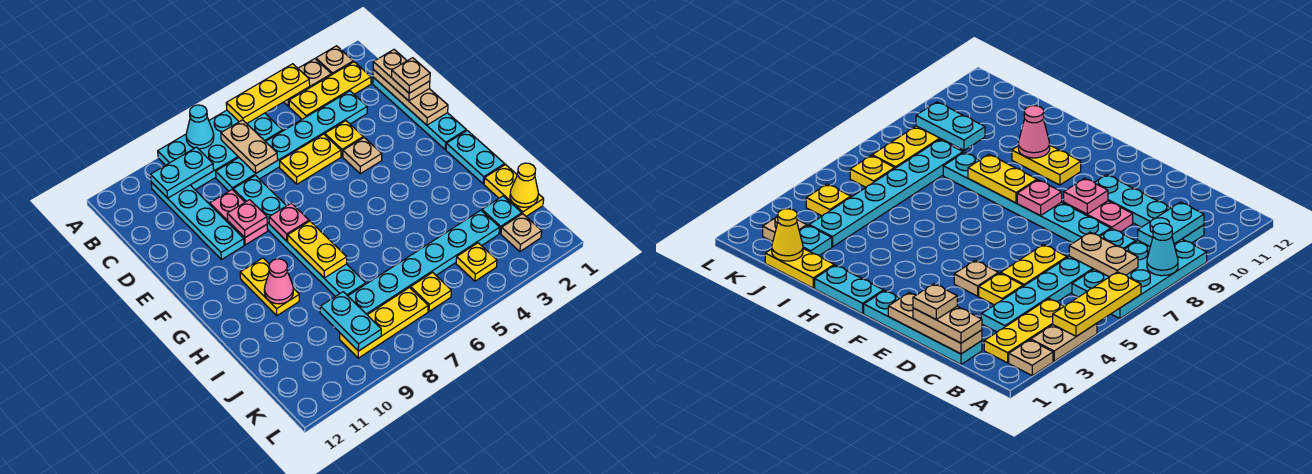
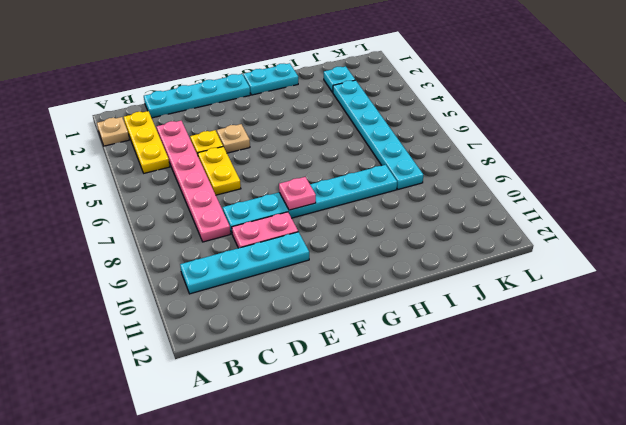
pink plate C3:C8 level 1 -> cyan plate C3:C8 level 1
none -> tan plate A3:A4 level 1
none -> cyan plate A6:B9 level 1
none -> yellow plate G10:H10 level 1
none -> yellow plate I1:J1 level 1

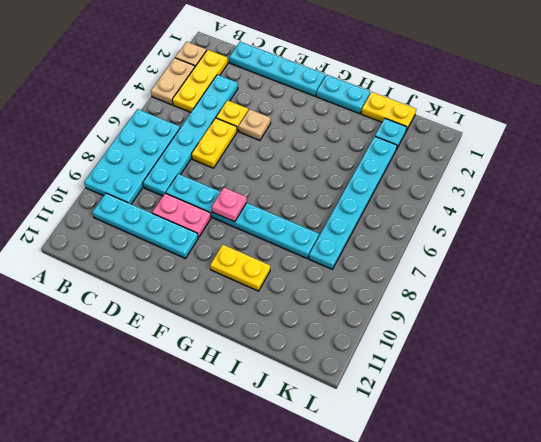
none -> tan plate K2 level 1
none -> yellow plate K4 level 1
none -> yellow plate K6 level 1
none -> yellow plate K7:K9 level 1

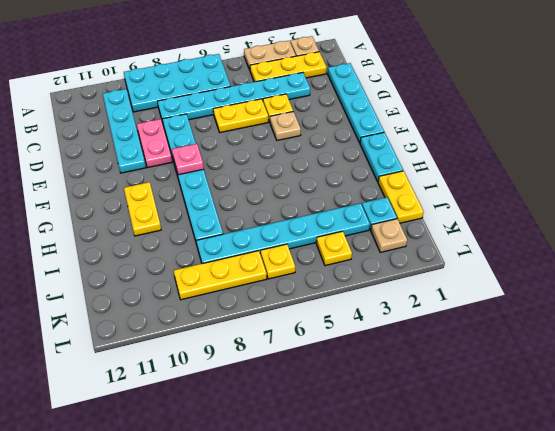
none -> yellow plate A4:A6 level 2
none -> cyan cone A8 level 2
none -> tan plate B7:C7 level 2
none -> cyan plate B9:B10 level 2

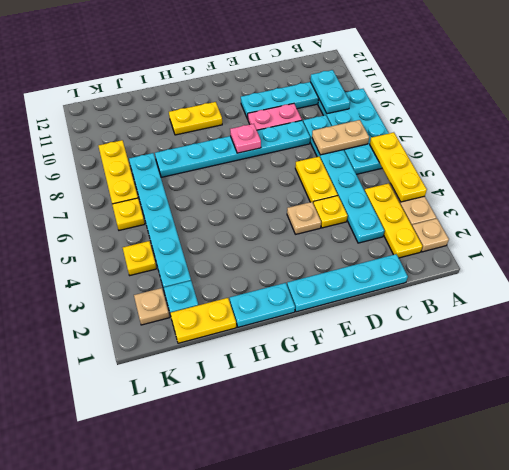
none -> cyan cone A8 level 2
none -> tan plate C1:E1 level 2
none -> pink plate E9 level 2
none -> yellow plate G8:H8 level 2

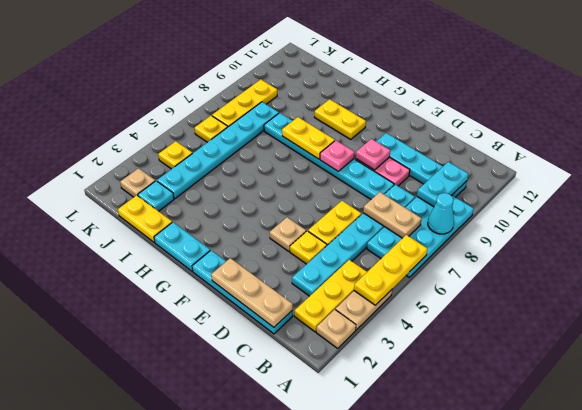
none -> pink cone H10 level 2
none -> yellow cone J1 level 2
none -> cyan plate J9:K9 level 2
none -> tan plate C1:D1 level 3

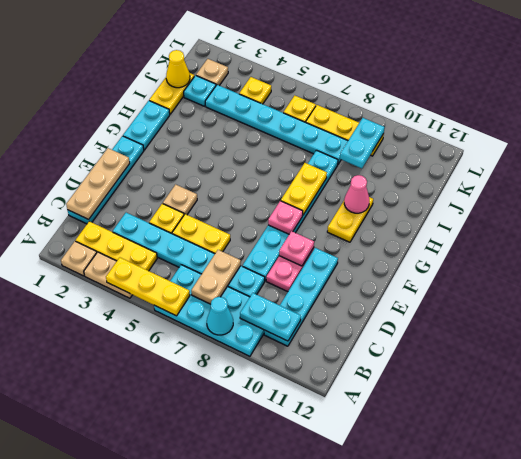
none -> tan plate C1:D1 level 3
none -> tan plate D1 level 4

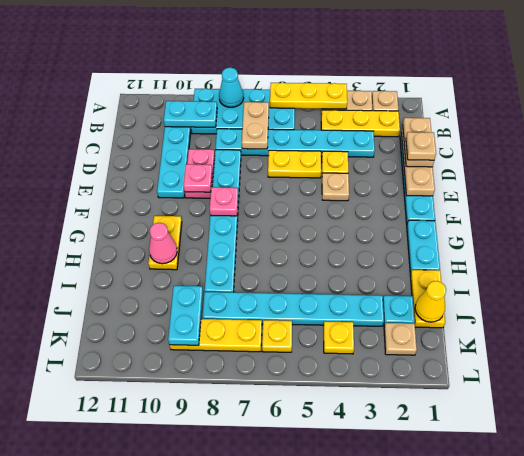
none -> yellow plate G8:H8 level 2

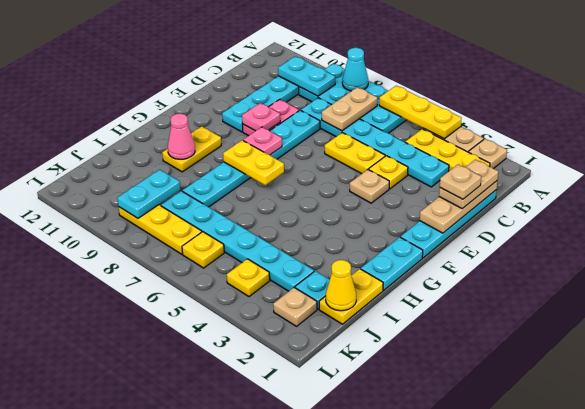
yellow plate G7:G8 level 2 -> yellow plate G8:H8 level 2

